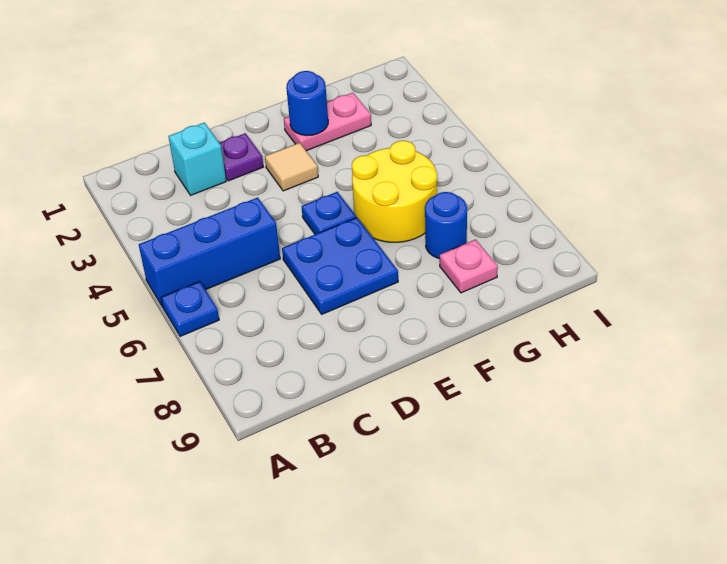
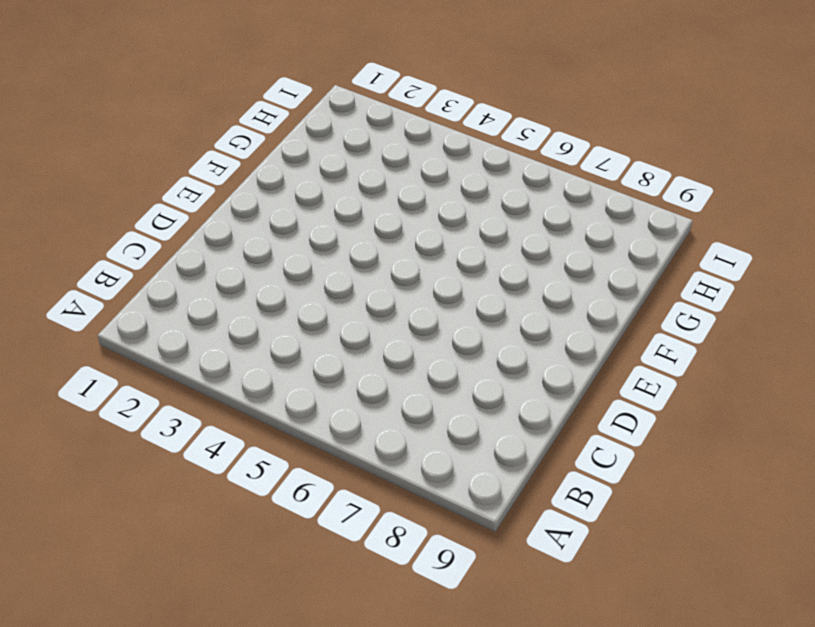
none -> blue brick A5:C5 level 1
none -> blue plate A6 level 1
none -> cyan brick C2 level 1

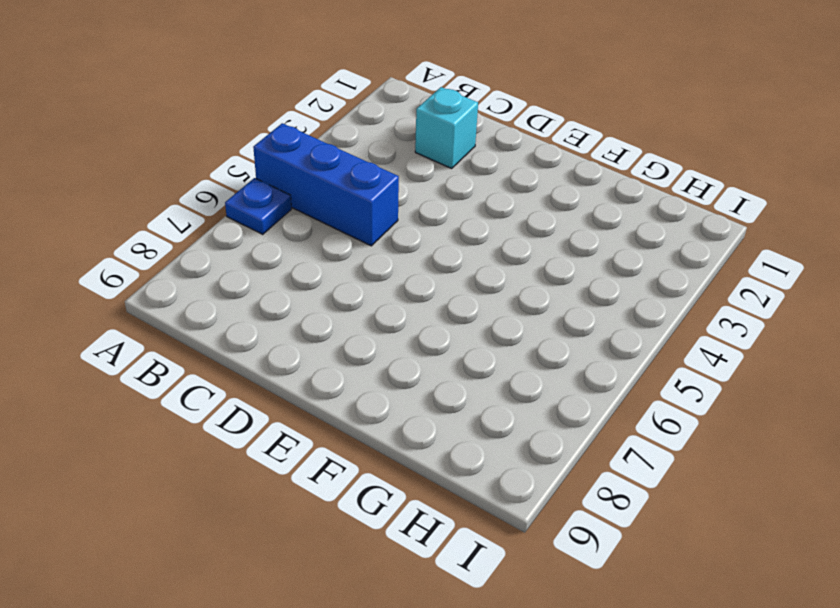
none -> purple plate D2 level 1
none -> blue plate D6:E7 level 1
none -> tan tile E3 level 1

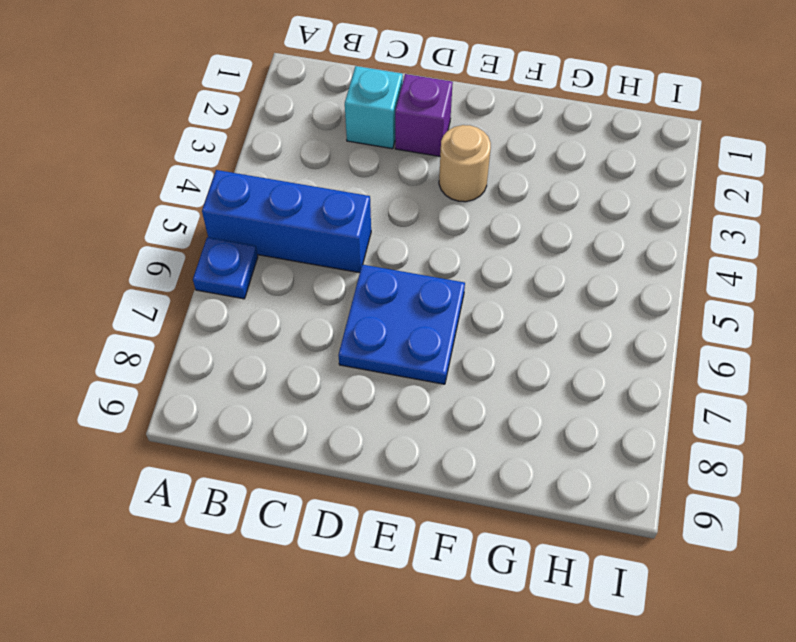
purple brick D2 level 1 -> purple plate D2 level 1
tan round brick E3 level 1 -> tan tile E3 level 1
none -> blue plate E5 level 1
none -> pink plate F2:G2 level 1
none -> yellow round brick F5:G6 level 1

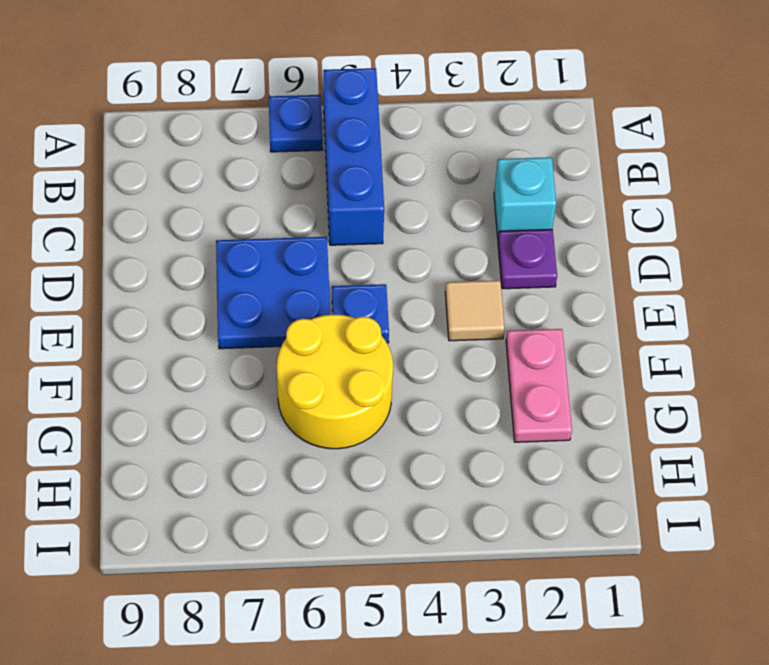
none -> blue round brick G7 level 1
none -> pink plate G8 level 1
none -> blue round brick F2 level 2

